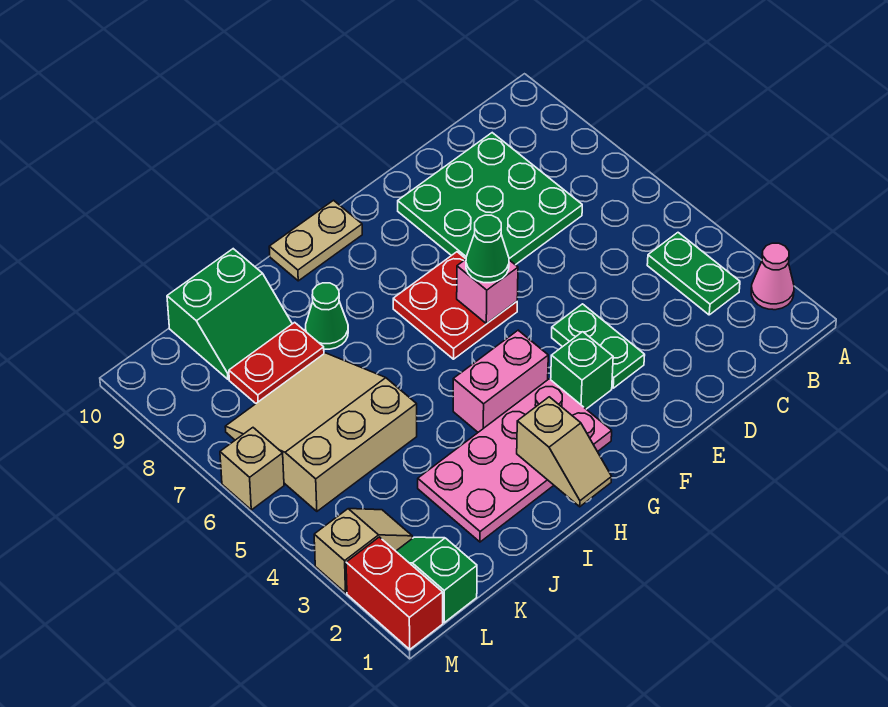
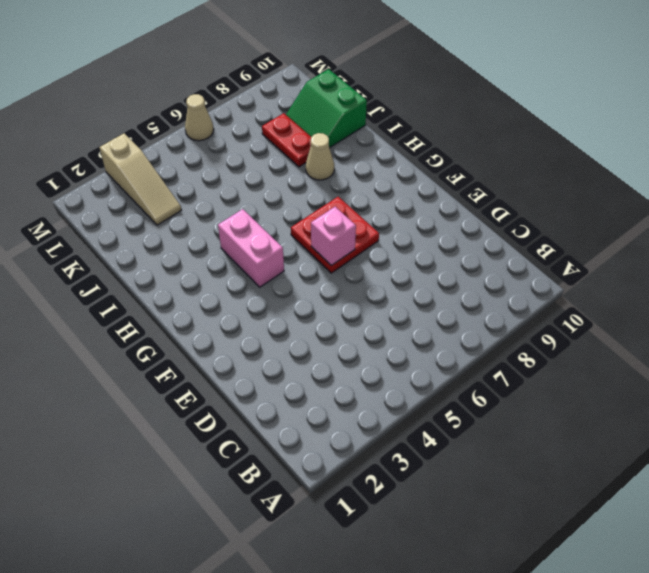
tan cone I8 level 1 -> green cone I8 level 1
tan slope K3:M3 level 1 top M -> tan slope L3:M3 level 1 top M
tan cone M6 level 1 -> tan brick M6 level 1
none -> pink cone A2 level 1
none -> green plate B3:B4 level 1
none -> green plate C7:E9 level 1

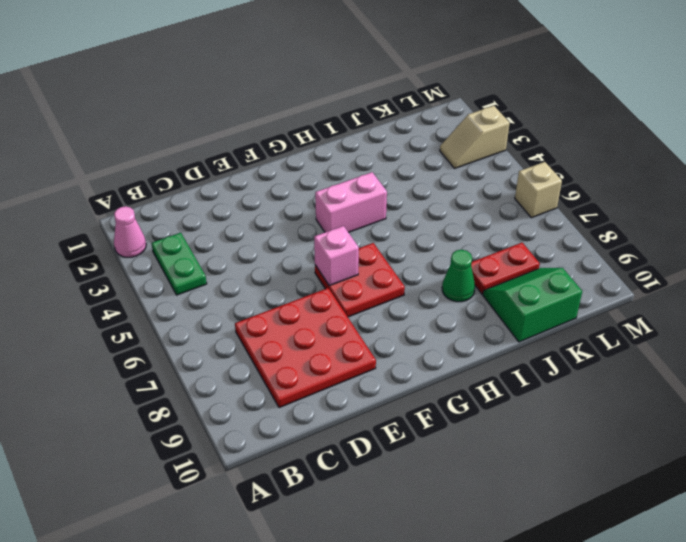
red plate C7:E9 level 1 -> green plate C7:E9 level 1
none -> green plate E3:E4 level 1
none -> green brick F3 level 1
none -> pink plate G2:J3 level 1

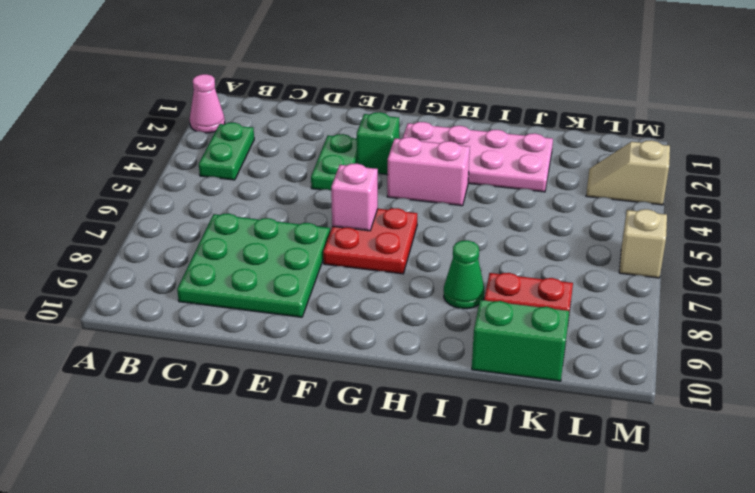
none -> tan plate G10:H10 level 1
none -> tan slope J5:L7 level 1 top 5
none -> green slope L1:L2 level 1 top 1

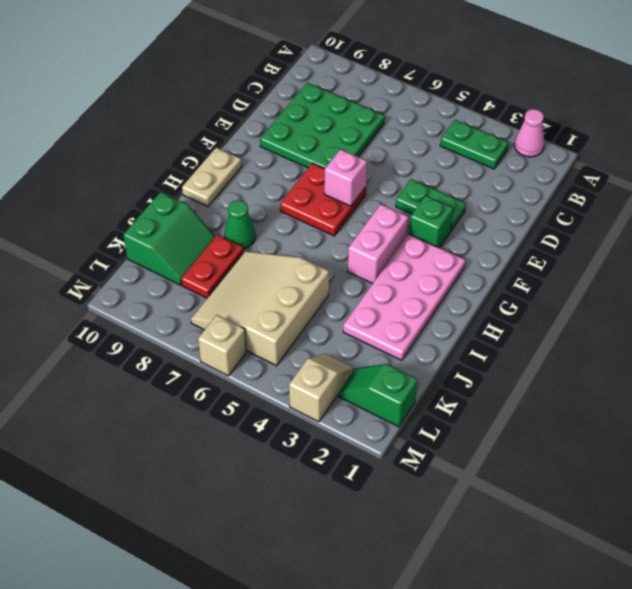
none -> red brick M1:M2 level 1
none -> tan slope H1:H2 level 2 top 2
none -> green cone F6 level 3

